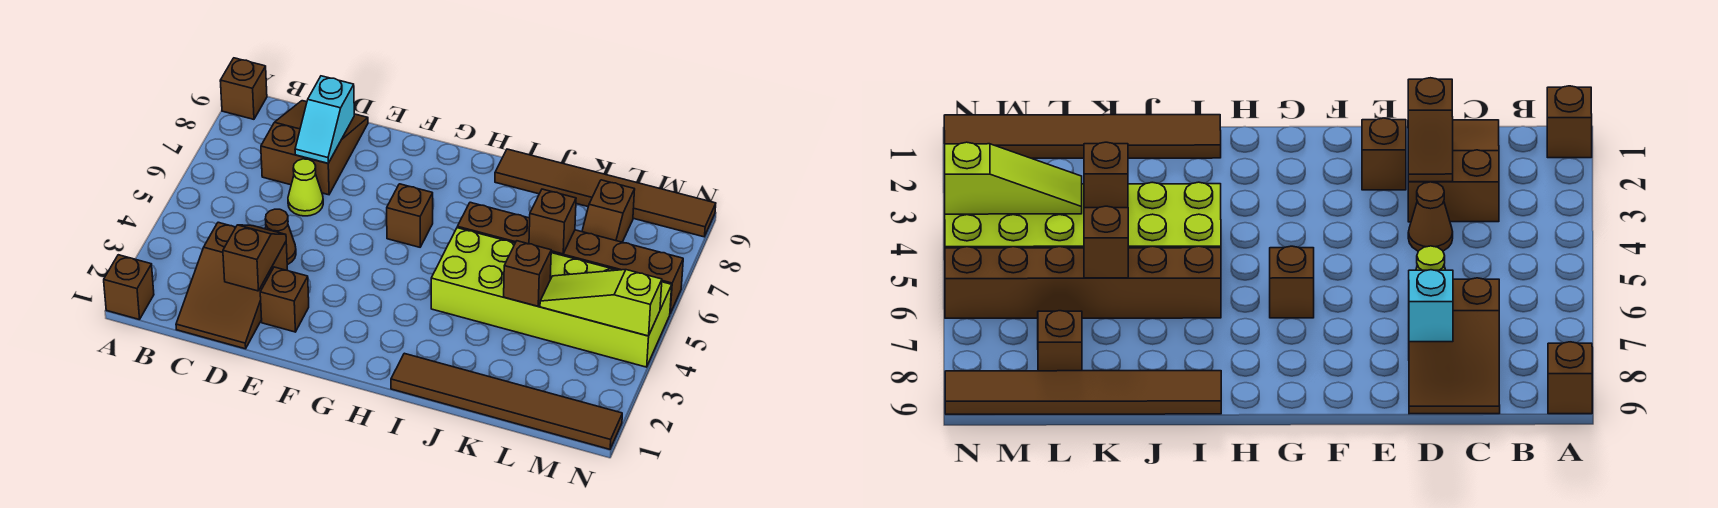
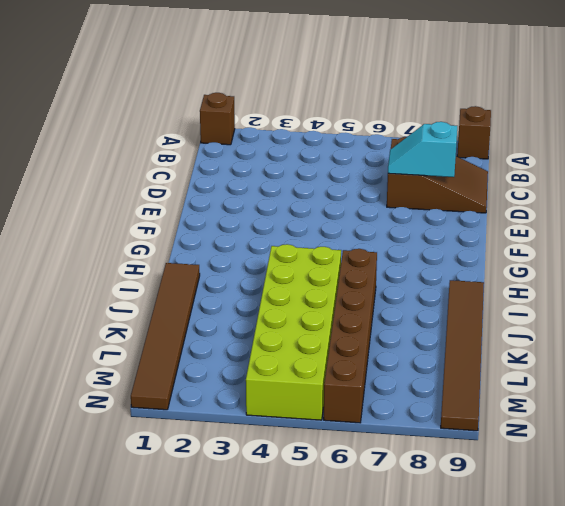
none -> brown slope C1:D3 level 1 top 3
none -> brown cone D4 level 1
none -> lime cone D6 level 1

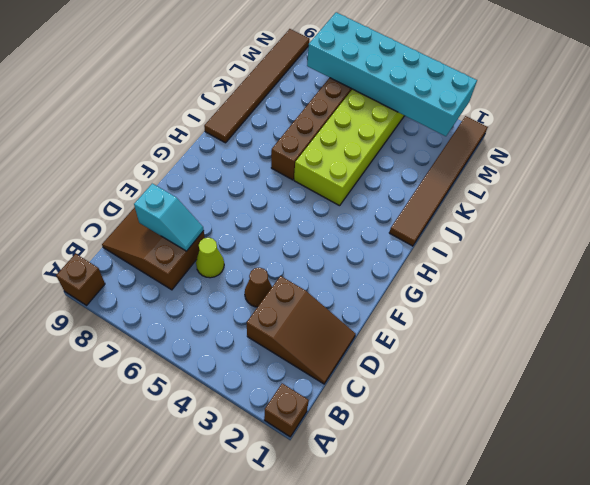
cyan brick M2:N7 level 2 -> lime slope L4:N4 level 2 top N
none -> brown brick E2 level 1
none -> brown brick G6 level 1
none -> brown slope L7:L8 level 1 top 8

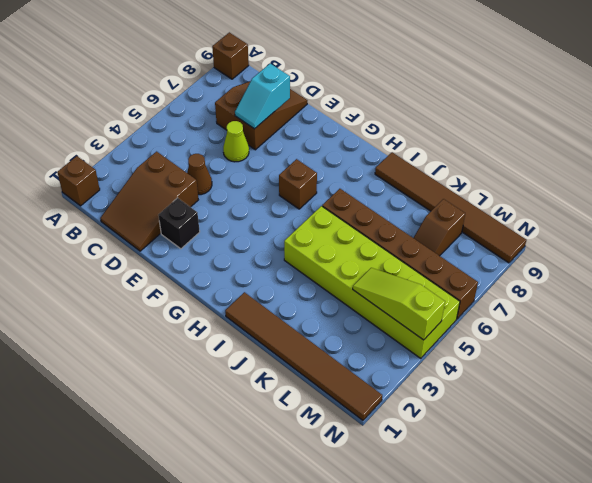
black brick E2 level 1 -> brown brick E2 level 1
none -> brown slope D2:D3 level 2 top 2
none -> brown brick K4 level 2
none -> brown brick K6 level 2

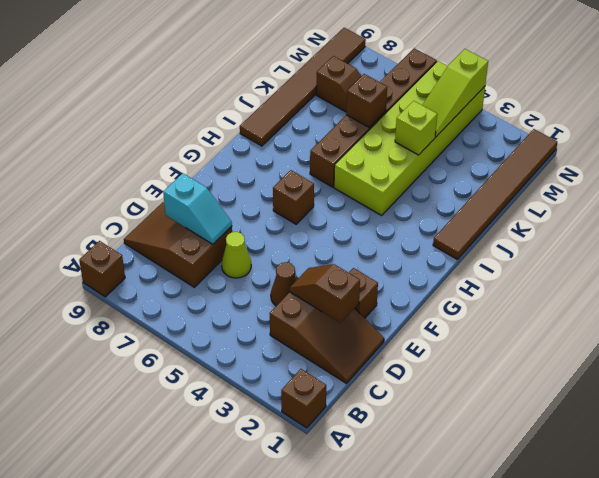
lime brick K4 level 2 -> brown brick K4 level 2

